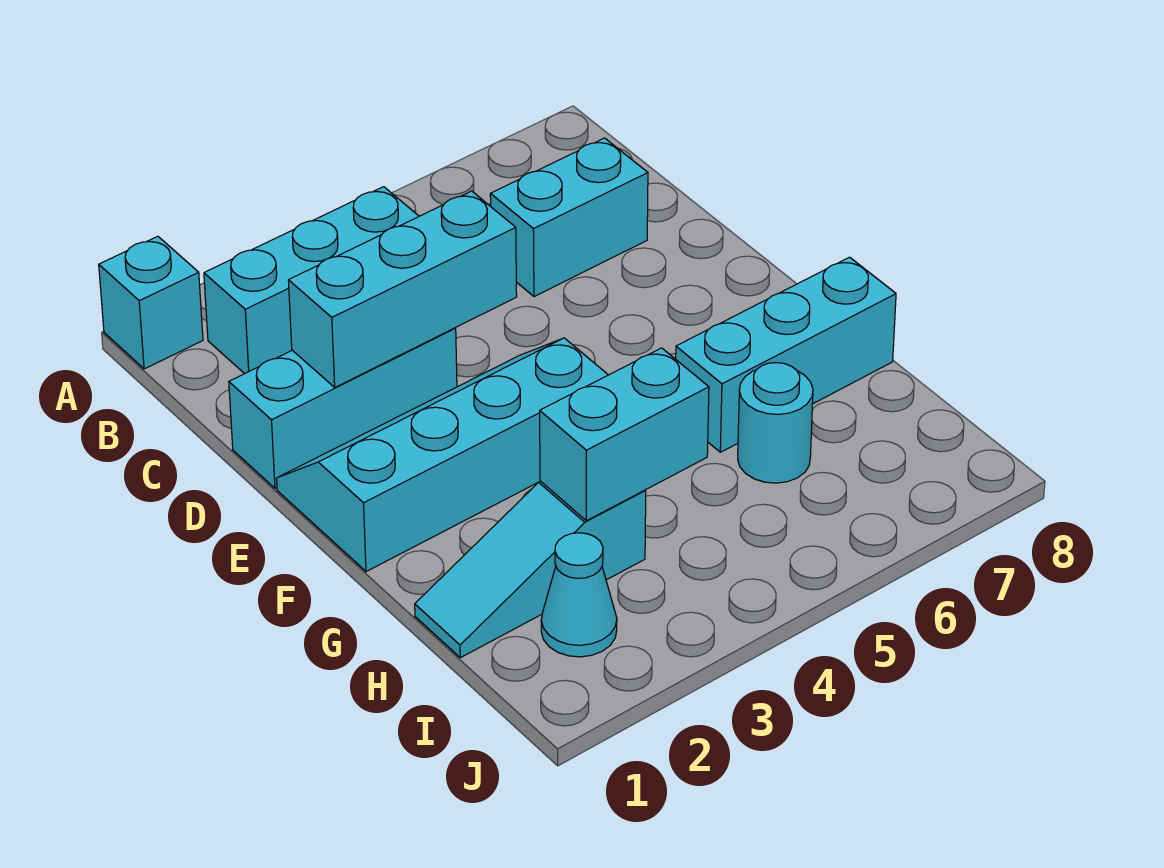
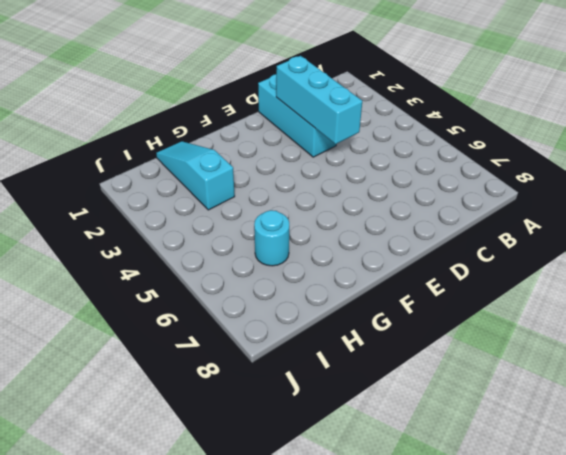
none -> cyan brick A1 level 1
none -> cyan brick B2:B4 level 1

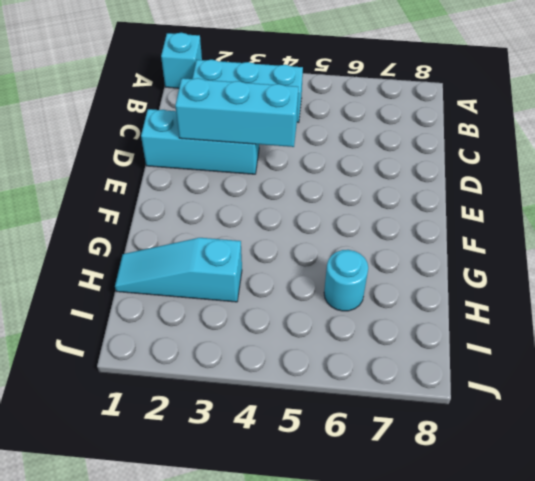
none -> cyan brick C6:C7 level 1
none -> cyan slope E1:F4 level 1 top F

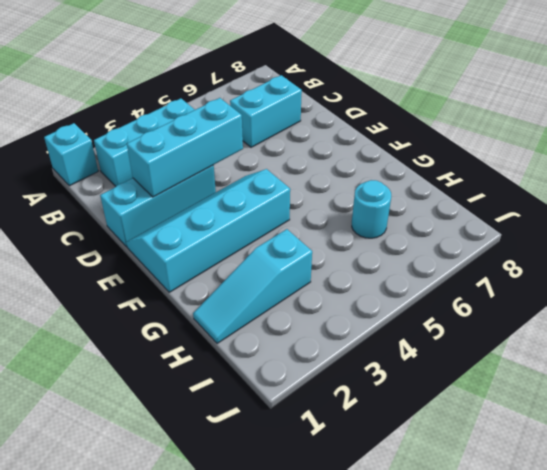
none -> cyan brick G6:G8 level 1
none -> cyan cone I2 level 1

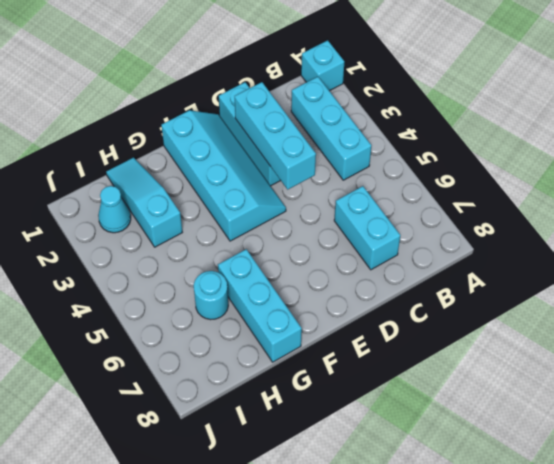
none -> cyan brick H3:H4 level 2

